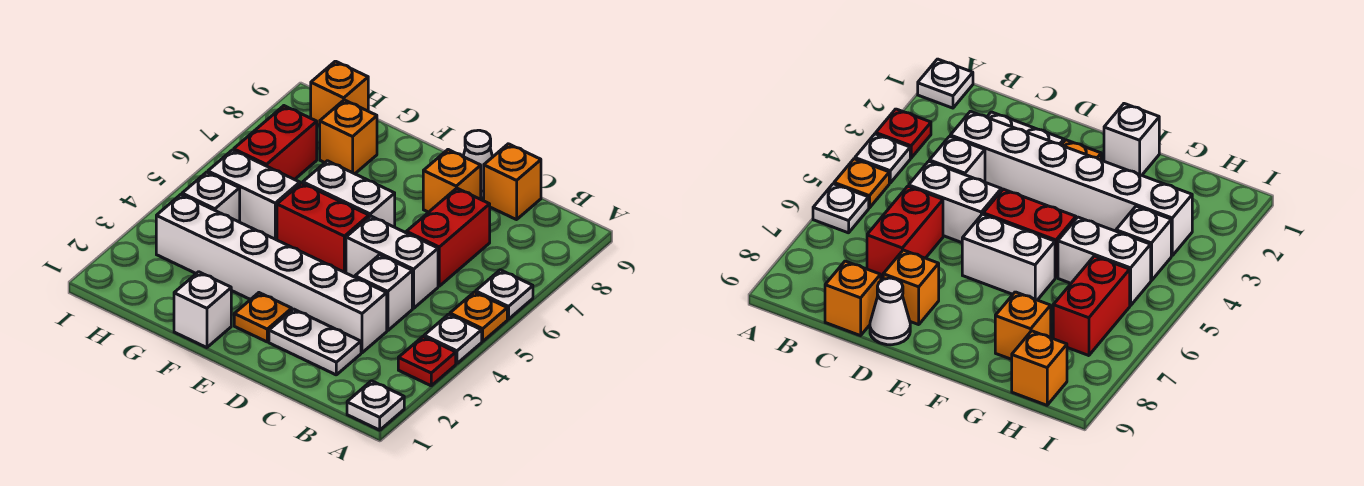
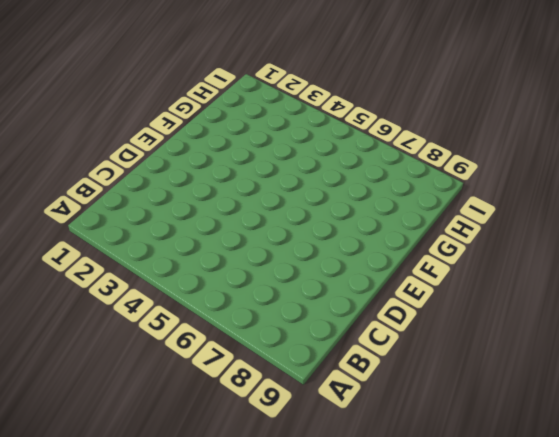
none -> white plate A1 level 1
none -> red plate A3 level 1
none -> white plate A4 level 1

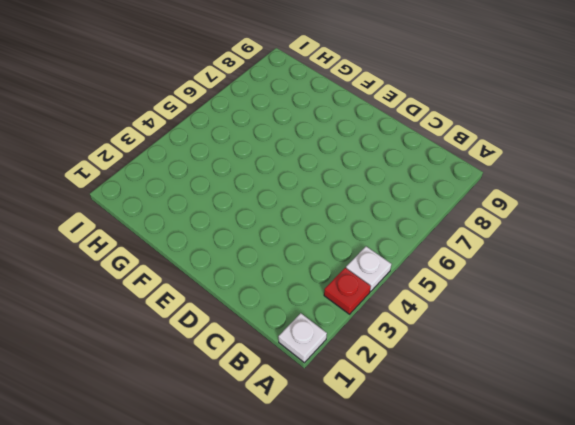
none -> orange plate A5 level 1
none -> white plate A6 level 1
none -> white plate C2:D2 level 1

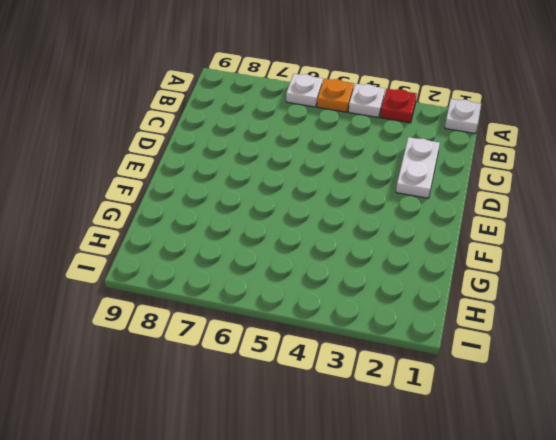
none -> white brick C3:H3 level 1
none -> white brick C4 level 1
none -> white brick C5:D5 level 1

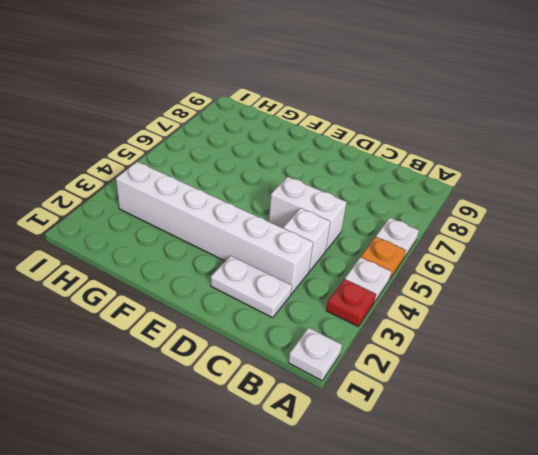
none -> red brick C6:C7 level 1
none -> orange brick C9 level 1
none -> orange brick D8 level 1

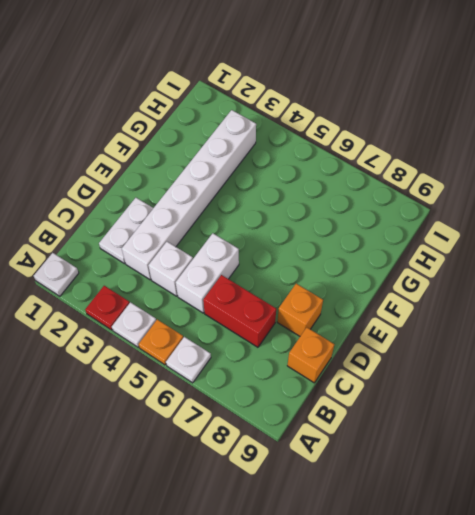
none -> white cone D9 level 1
none -> orange plate E2 level 1
none -> red brick E5:F5 level 1

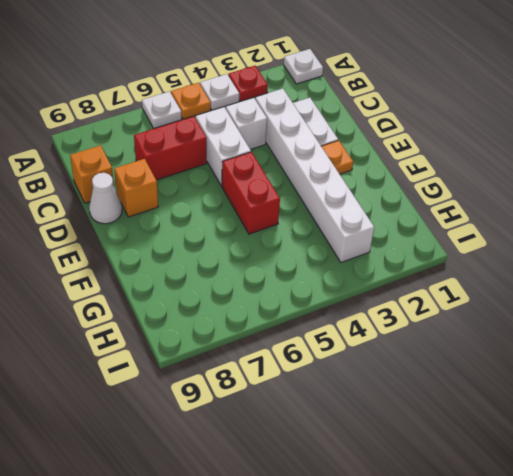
none -> white brick E6:F6 level 1
none -> white brick F1 level 1
none -> white brick G5:H5 level 1

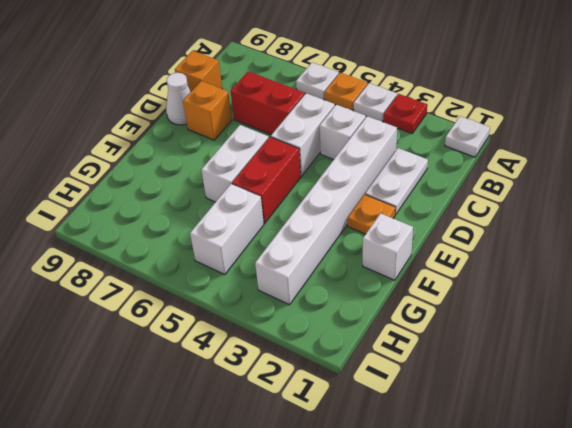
none -> orange brick G8 level 1
none -> white brick H4 level 1
none -> red brick H6:H7 level 1

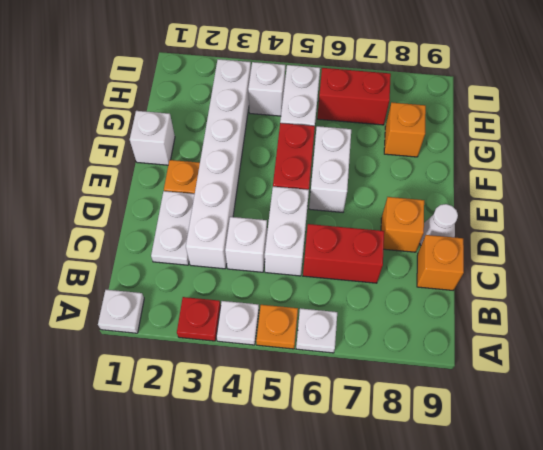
none -> orange brick H9 level 1

